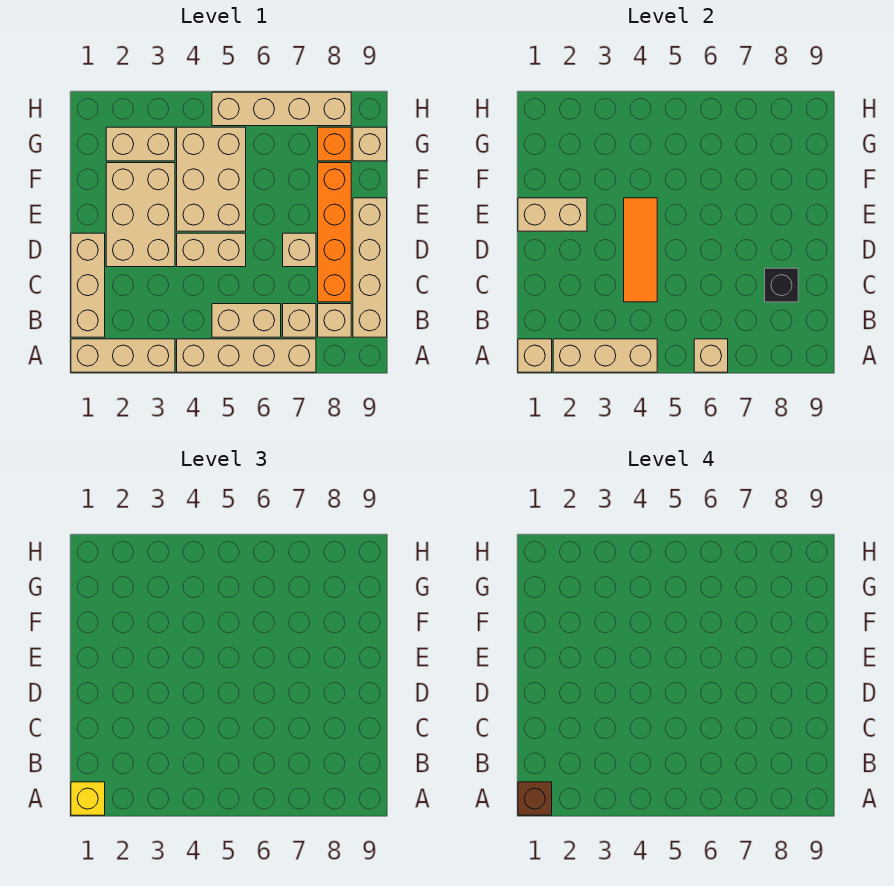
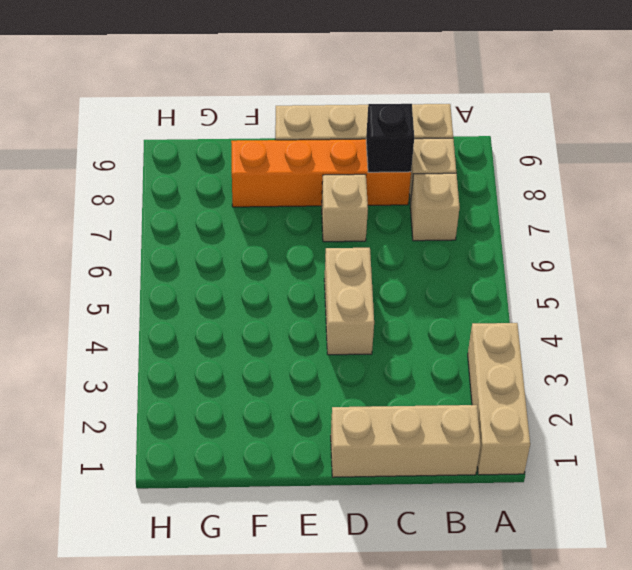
none -> tan brick A4:A7 level 1
none -> tan brick B5:B6 level 1
none -> tan brick D2:F3 level 1

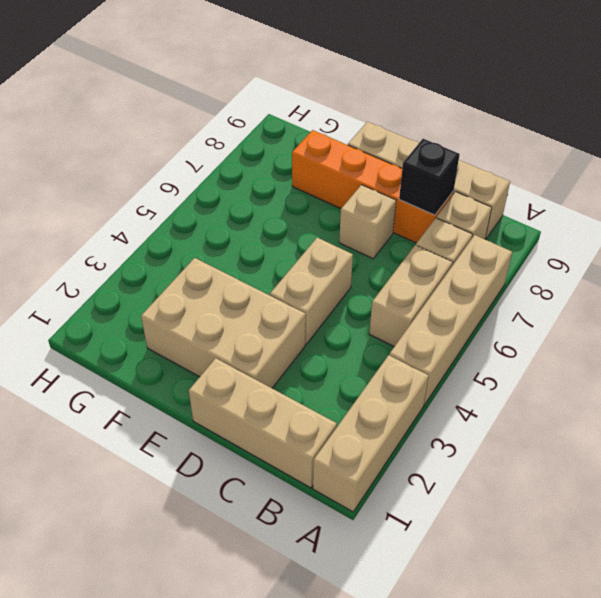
none -> tan brick E4:G5 level 1
none -> tan brick G2:G3 level 1
none -> orange brick G8 level 1

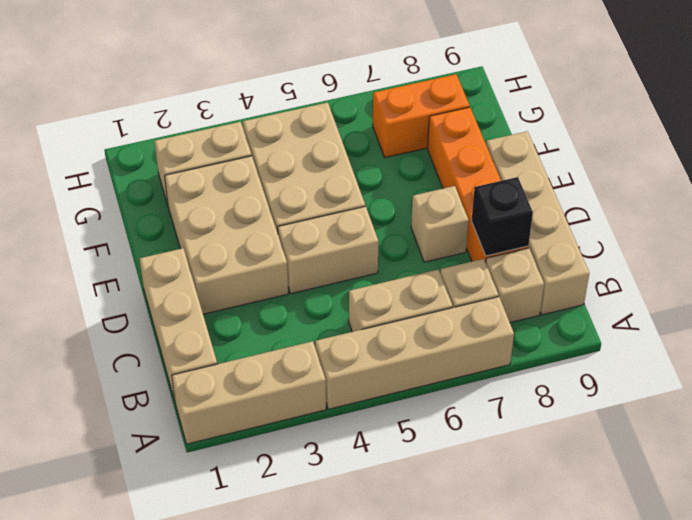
orange brick G7:G8 level 1 -> orange brick G8 level 1
none -> tan brick G9 level 1
none -> tan brick H5:H8 level 1
none -> tan brick A1 level 2

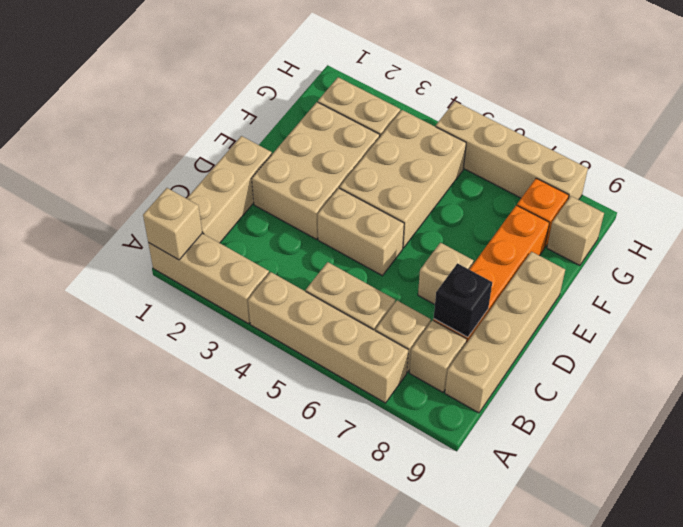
none -> tan brick A2:A4 level 2
none -> tan brick A6 level 2
none -> orange tile C4:E4 level 2

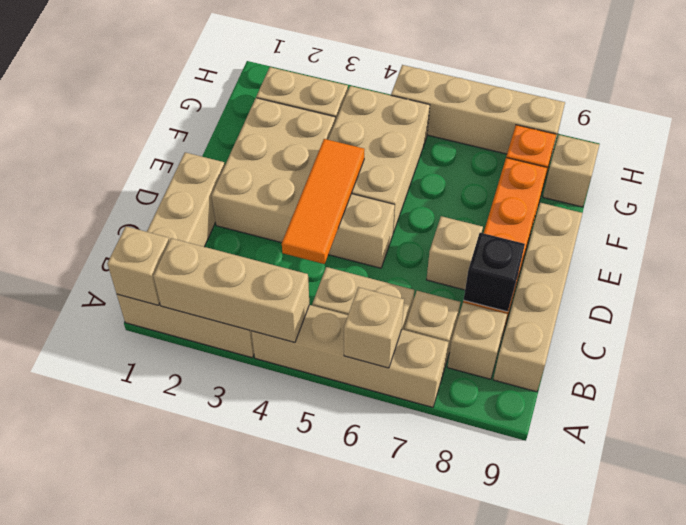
none -> tan brick E1:E2 level 2
none -> yellow brick A1 level 3
none -> brown brick A1 level 4

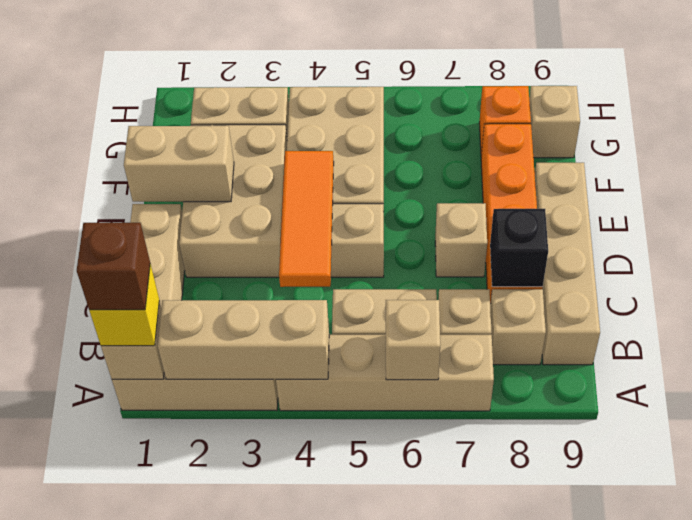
none -> tan brick H5:H8 level 1

